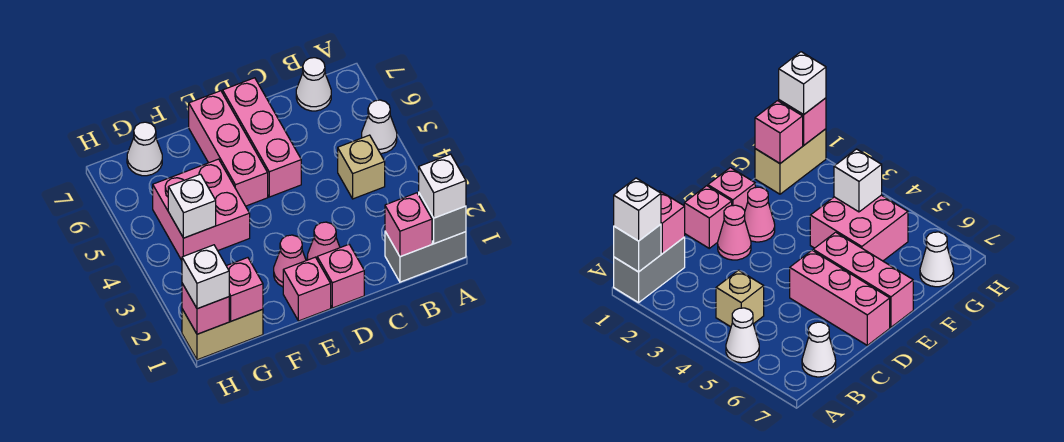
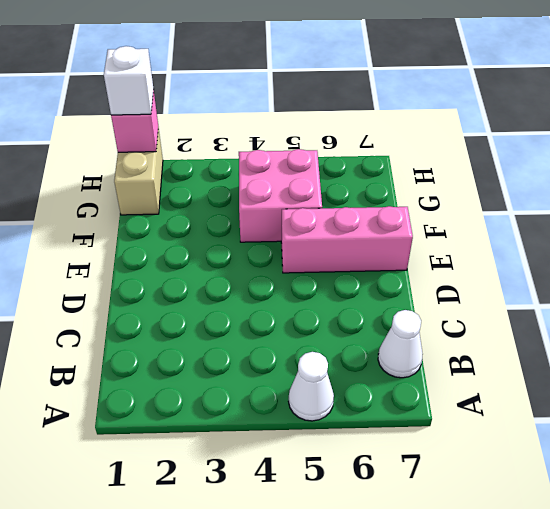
none -> grey brick A1:B1 level 1
none -> tan brick B4 level 1
none -> pink brick D1 level 1

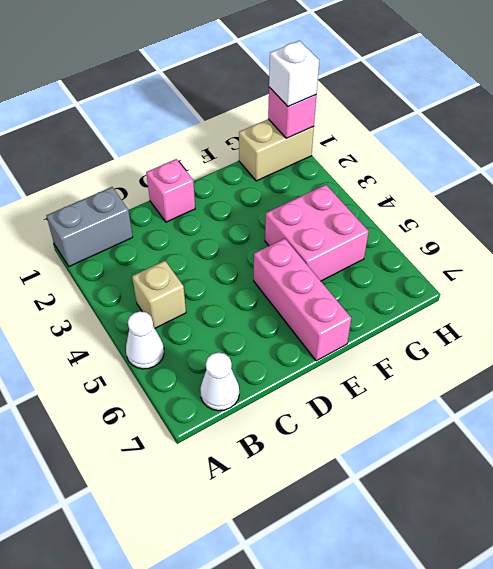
none -> pink cone D2 level 1
none -> pink brick D5:D7 level 1
none -> pink brick E1 level 1

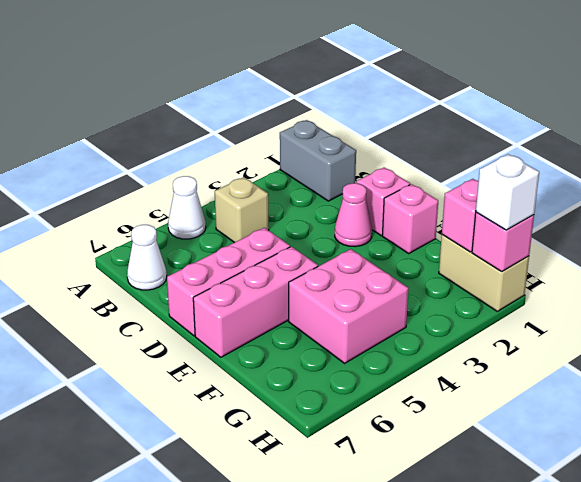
none -> pink cone E2 level 1
none -> white cone G7 level 1
none -> grey brick A1 level 2

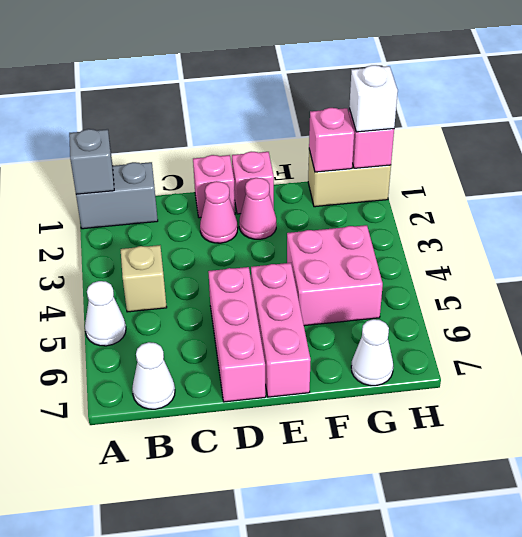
none -> pink brick B1 level 2
none -> white brick G4 level 2
none -> white brick A1 level 3

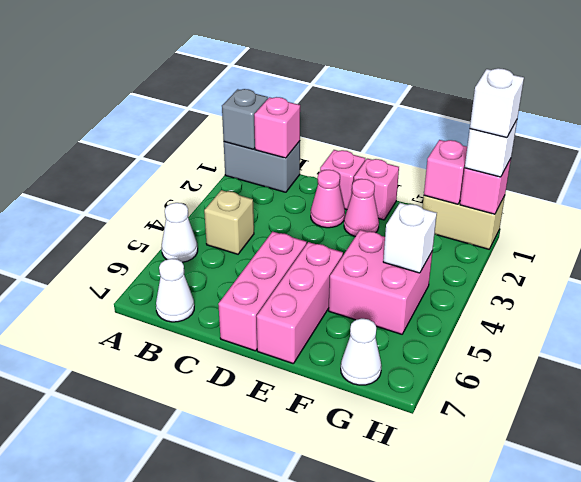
white brick H1 level 4 -> white brick A1 level 3

